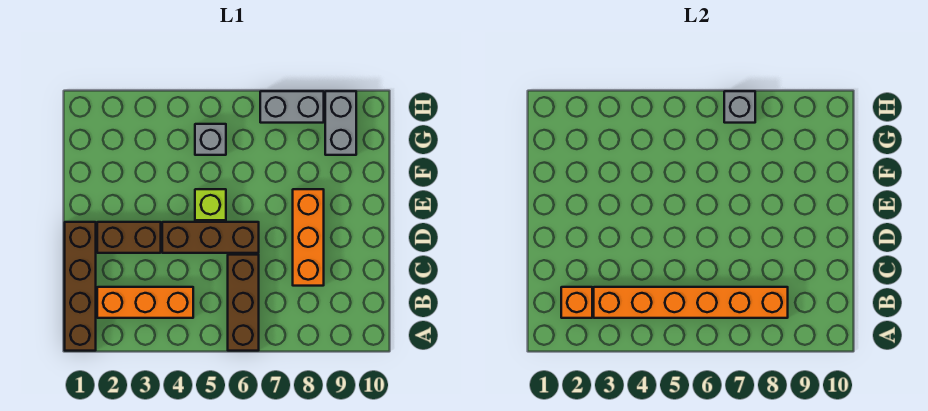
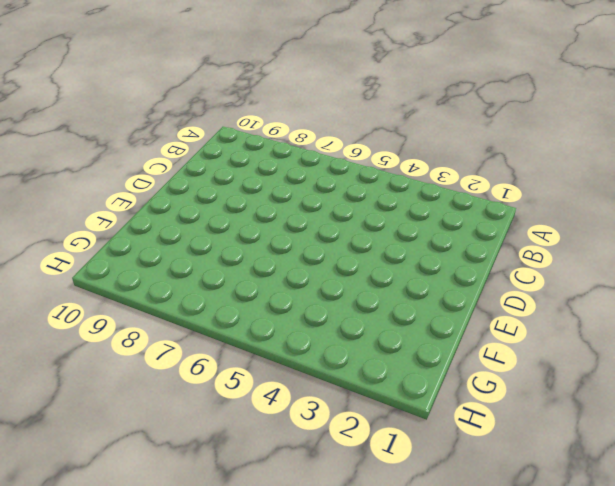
none -> brown brick A1:D1 level 1
none -> brown brick A6:C6 level 1
none -> orange brick B2:B4 level 1

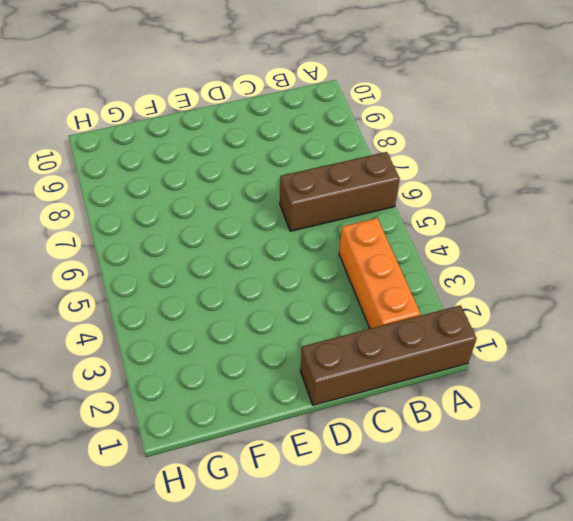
none -> orange brick C8:E8 level 1
none -> brown brick D2:D3 level 1
none -> brown brick D4:D6 level 1

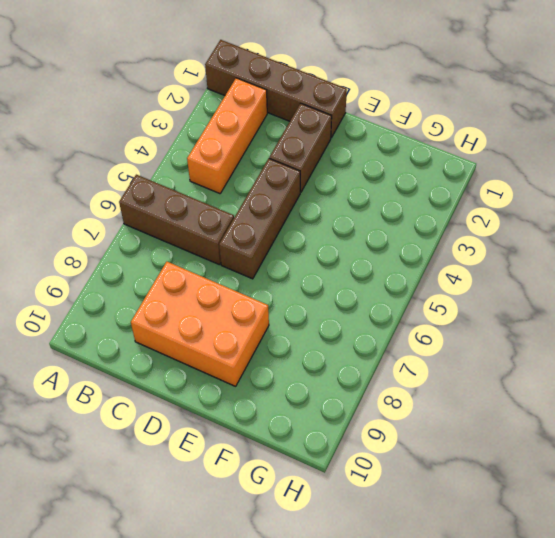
orange brick C8:E9 level 1 -> orange brick C8:E8 level 1
none -> lime brick E5 level 1
none -> grey brick G5 level 1
none -> grey brick G9:H9 level 1

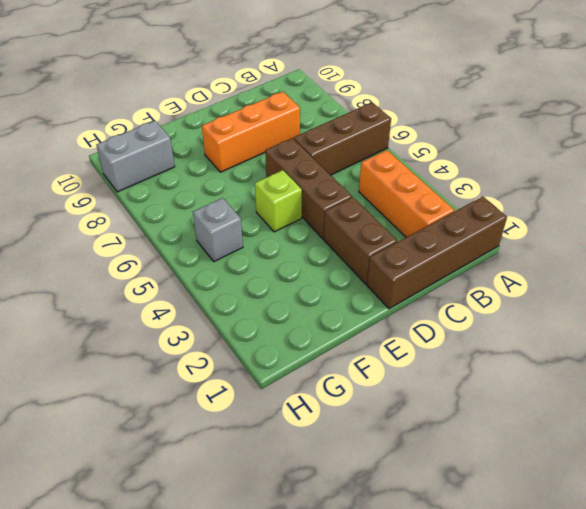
none -> grey brick H7:H8 level 1
none -> orange brick B2 level 2
none -> orange brick B3:B8 level 2

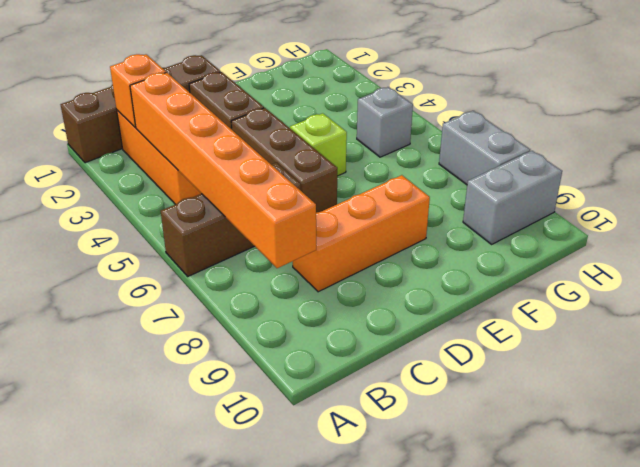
none -> grey brick H7 level 2

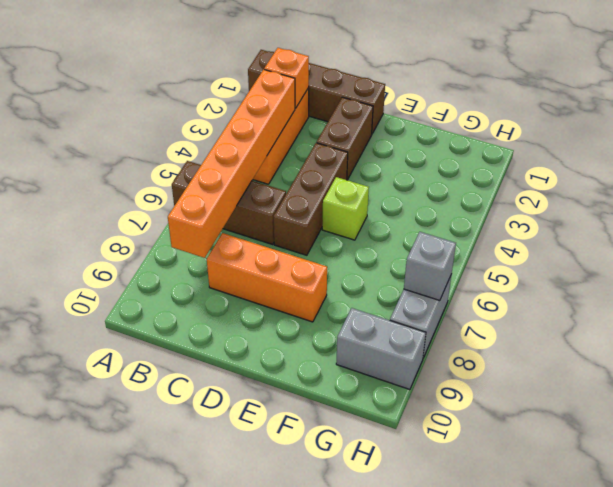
none -> grey brick G5 level 1

